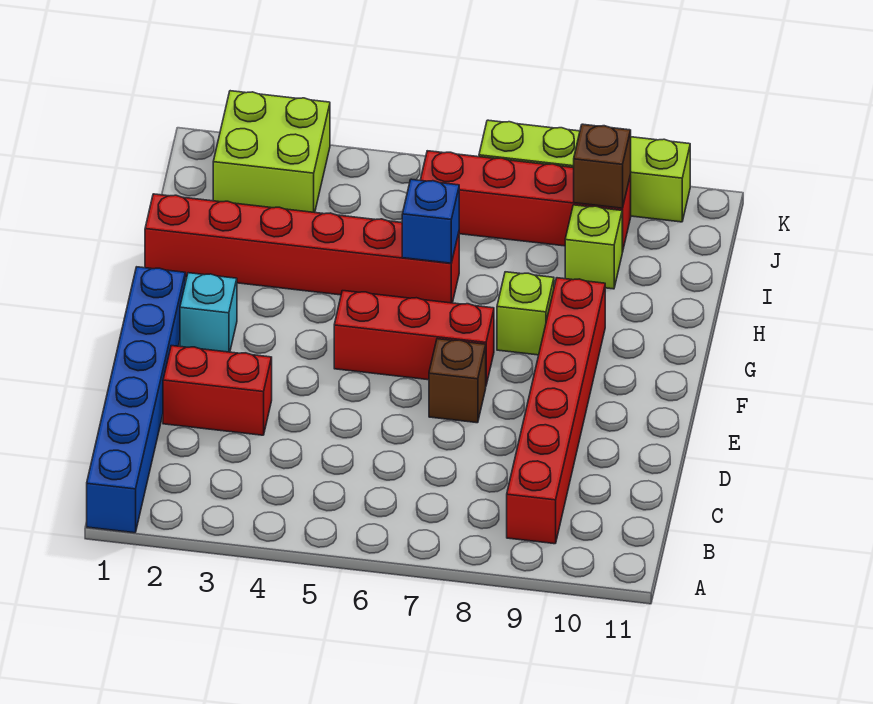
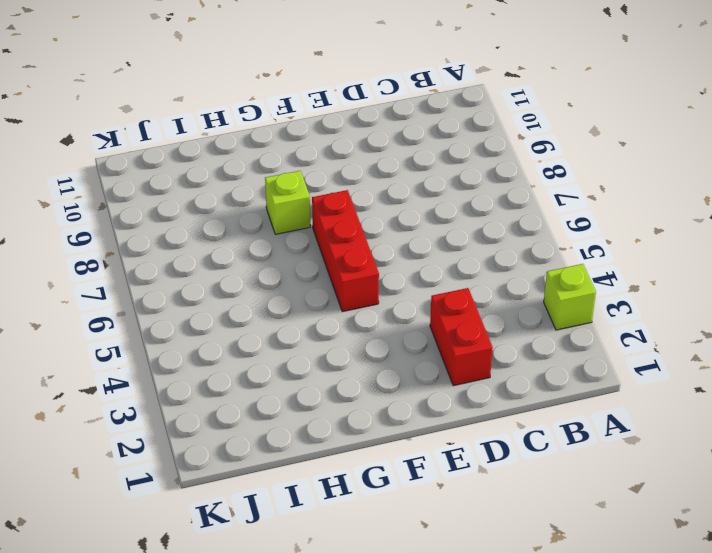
lime brick A3 level 1 -> lime brick I9 level 1
none -> blue brick A1:F1 level 1
none -> red brick B9:G9 level 1
none -> brown brick E7 level 1

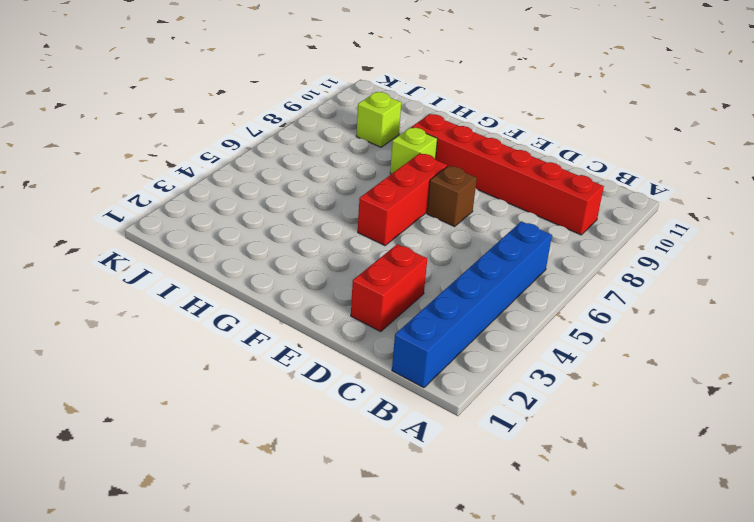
blue brick B1:B6 level 1 -> blue brick A1:F1 level 1
none -> cyan brick F2 level 1
none -> red brick H1:H6 level 1
none -> lime brick J2:K3 level 1

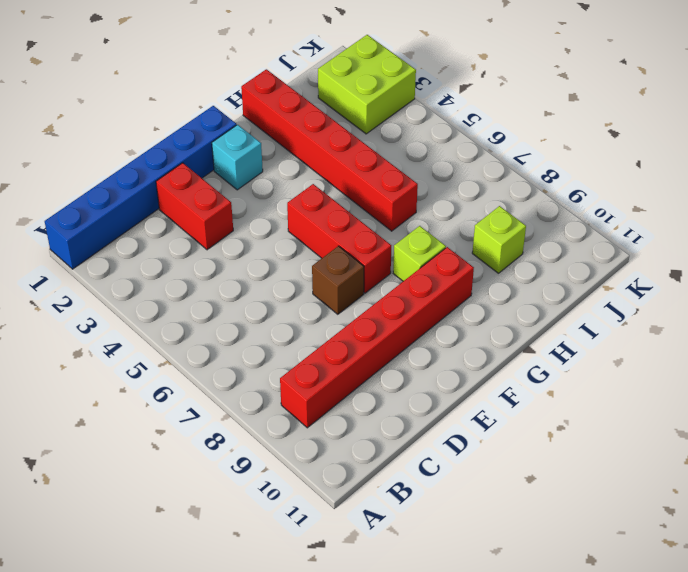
none -> red brick J6:J9 level 1
none -> lime brick K7:K10 level 1
none -> blue brick H6 level 2

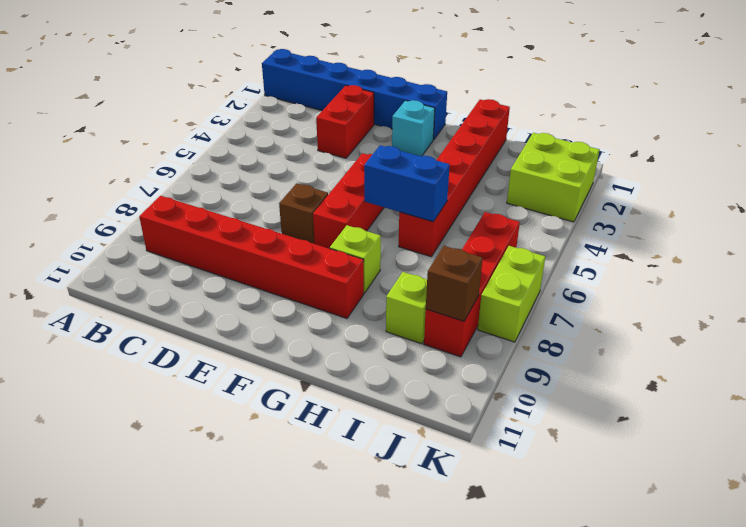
blue brick G6:H6 level 2 -> blue brick H6 level 2
lime brick K7:K8 level 1 -> lime brick K7:K10 level 1

